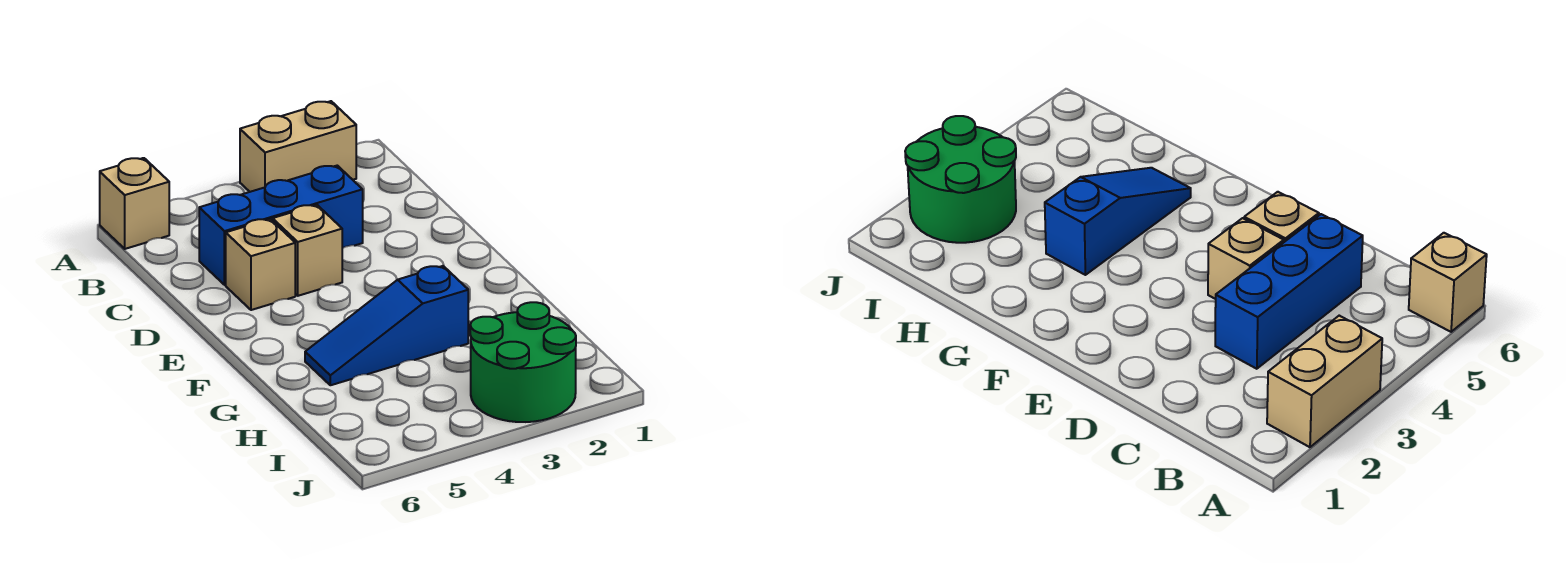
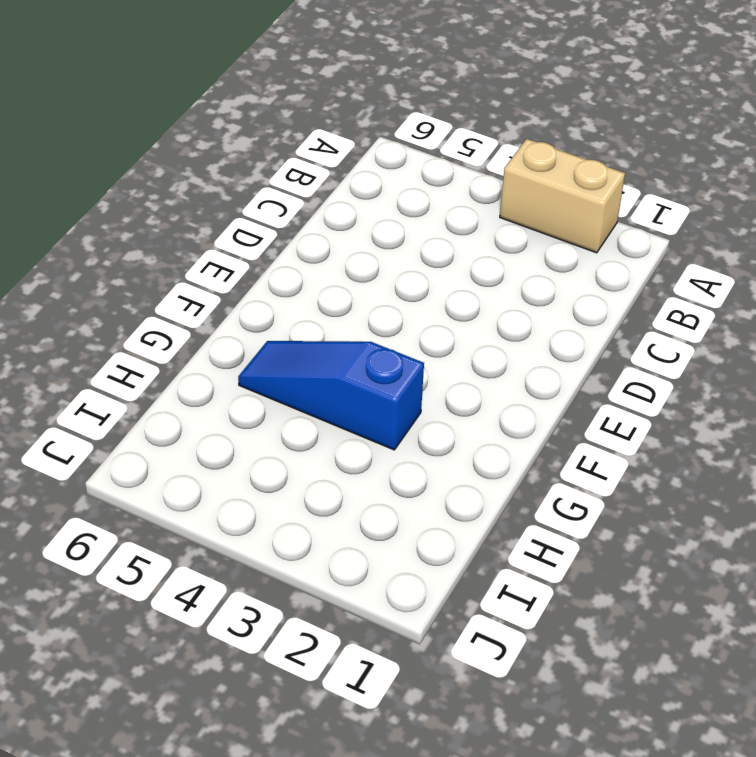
none -> tan brick A6 level 1
none -> blue brick C3:C5 level 1

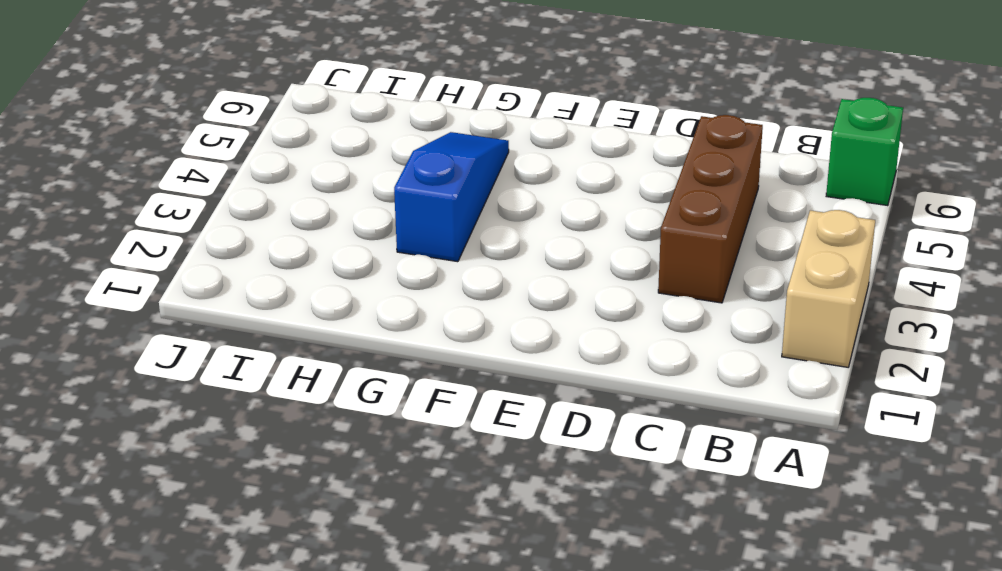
green brick A6 level 1 -> tan brick A6 level 1
brown brick C3:C5 level 1 -> blue brick C3:C5 level 1
none -> tan brick D4 level 1
none -> tan brick D5 level 1

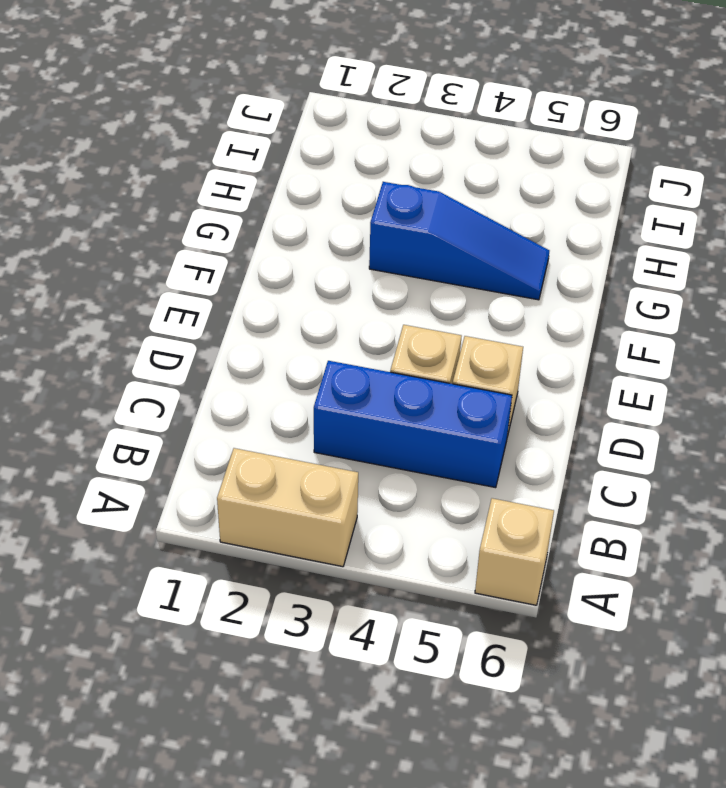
none -> green round brick I2:J3 level 1

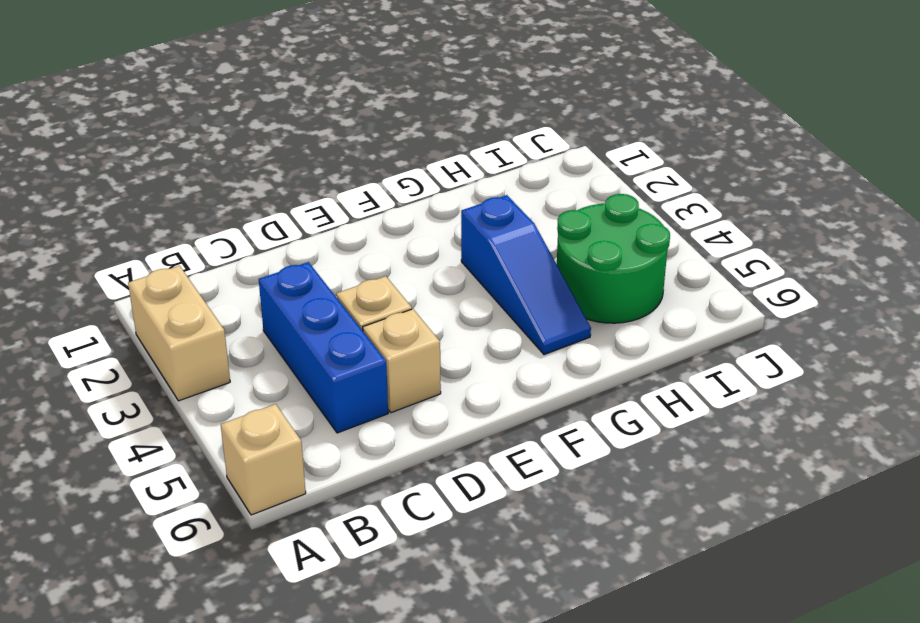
green round brick H4:I5 level 1 -> green round brick I2:J3 level 1

